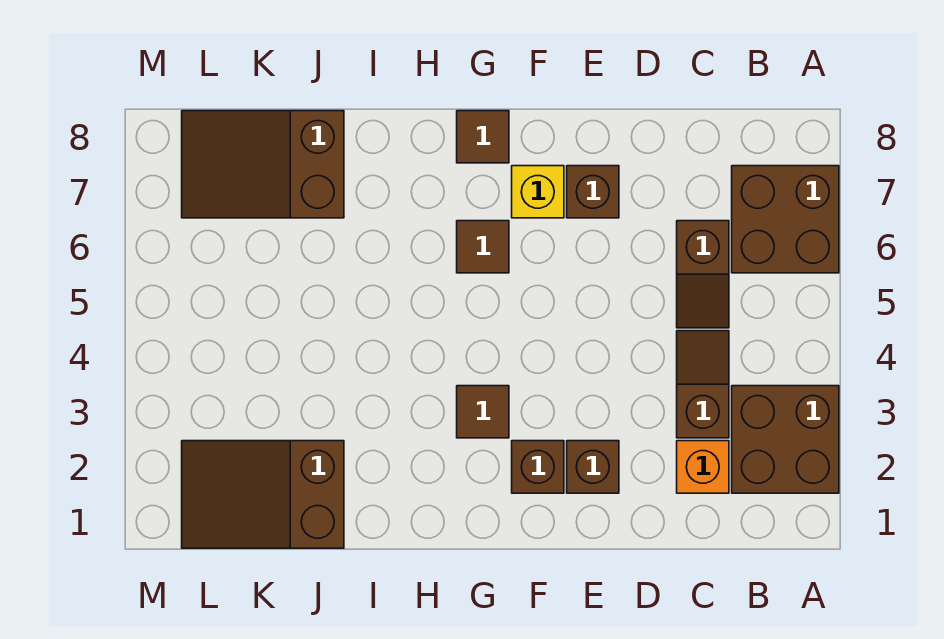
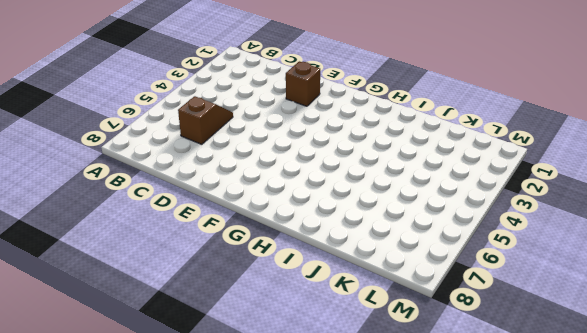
none -> brown brick A2:B3 level 1
none -> brown brick A6:B7 level 1
none -> orange brick C2 level 1

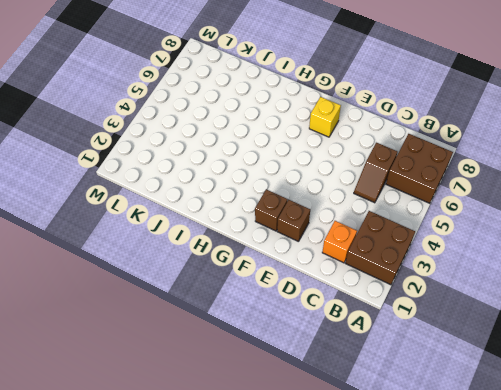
none -> brown slope C3:C4 level 1 top 3
none -> brown brick E7 level 1
none -> brown tile G3 level 1

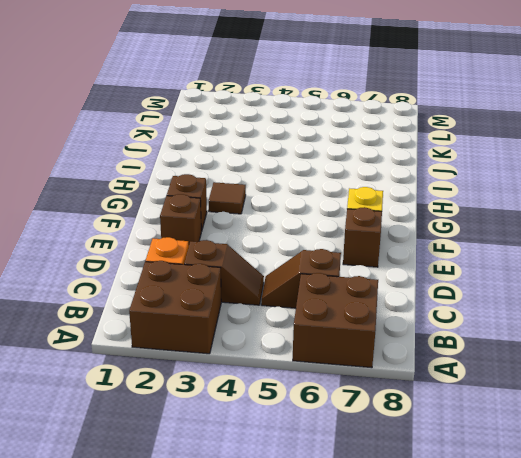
none -> brown tile G6 level 1
none -> brown tile G8 level 1
none -> brown slope J1:L2 level 1 top J

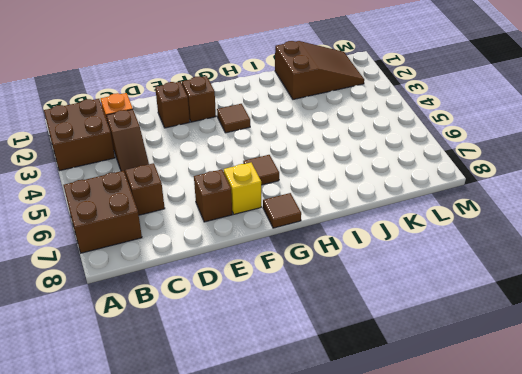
none -> brown slope J7:L8 level 1 top J

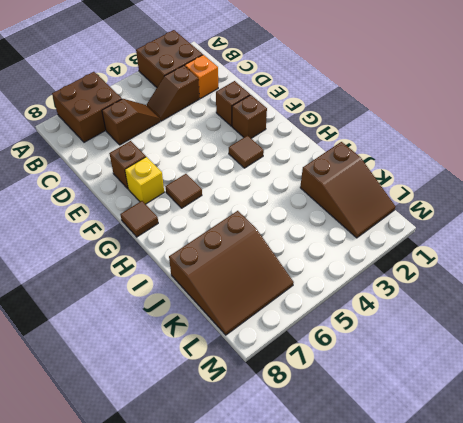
brown slope J6:L8 level 1 top J -> brown slope J7:L8 level 1 top J

